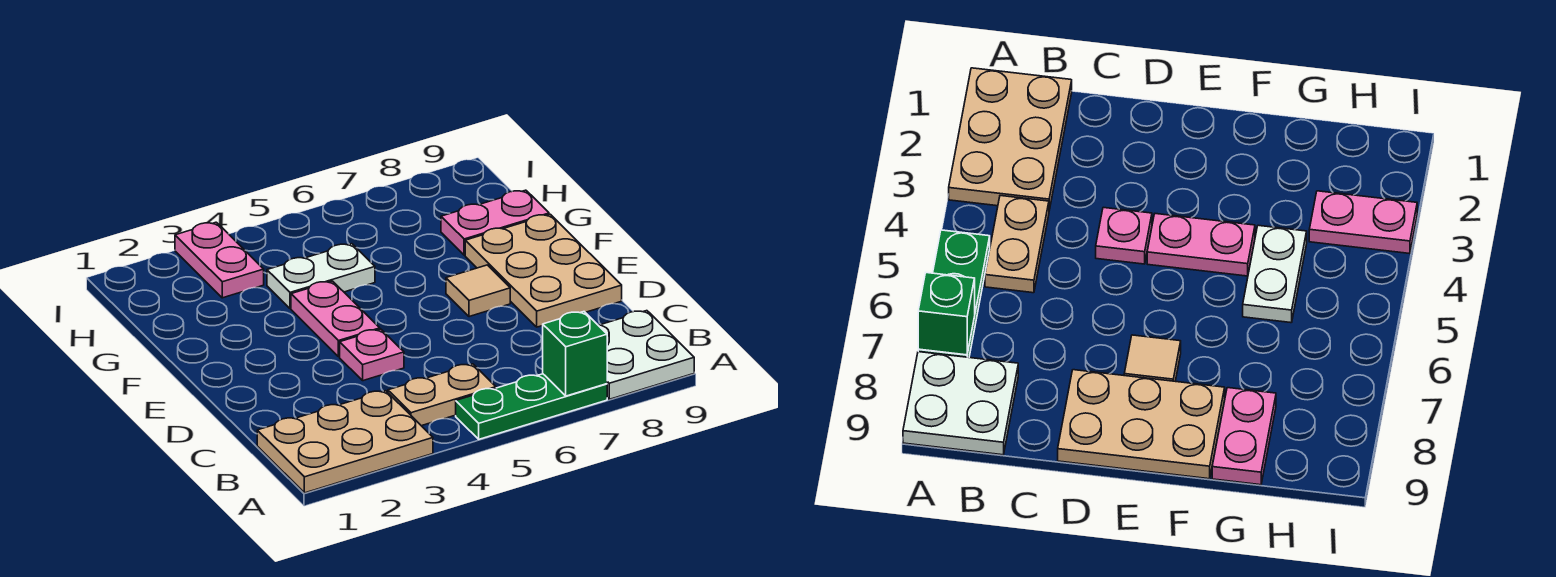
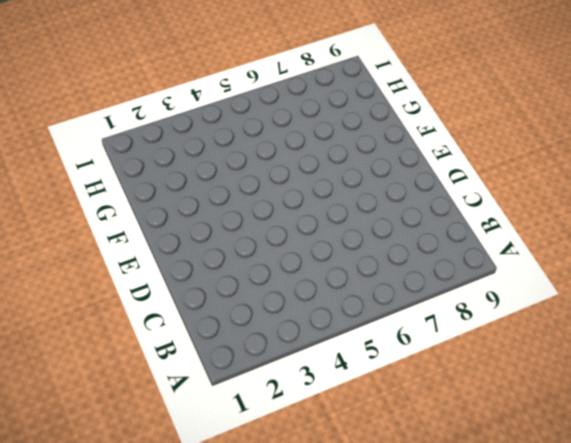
none -> tan plate A1:B3 level 1
none -> green plate A5:A7 level 1
none -> white plate A8:B9 level 1

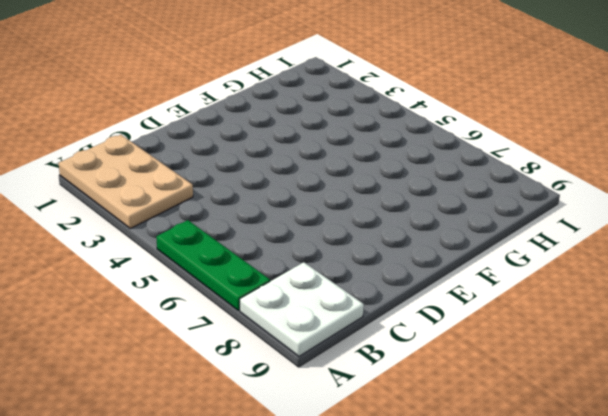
none -> tan plate B4:B5 level 1
none -> pink plate D4 level 1
none -> tan plate D8:F9 level 1

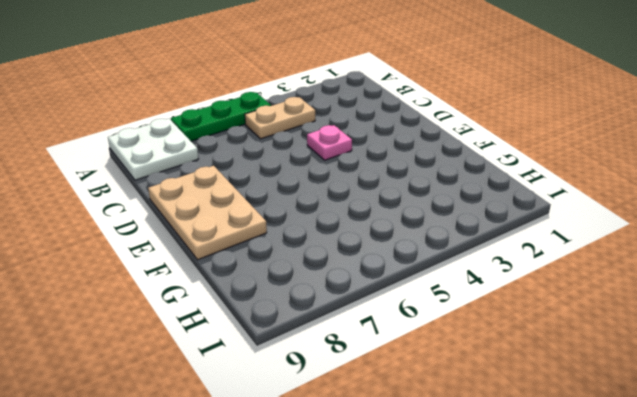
none -> tan plate A1:B3 level 1
none -> pink plate E4:F4 level 1
none -> tan tile E7 level 1

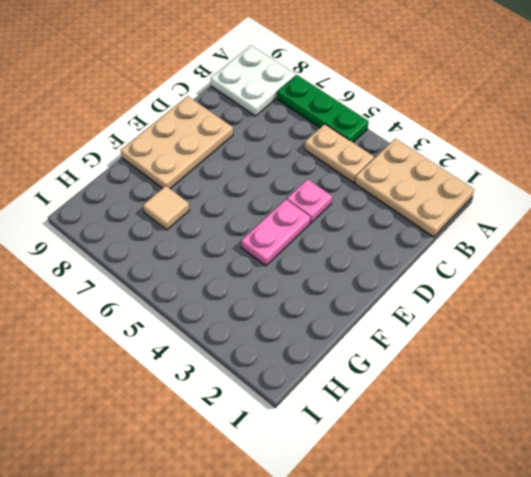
tan tile G7 level 1 -> tan tile E7 level 1
none -> white plate G4:G5 level 1
none -> pink plate G8:G9 level 1
none -> pink plate H3:I3 level 1

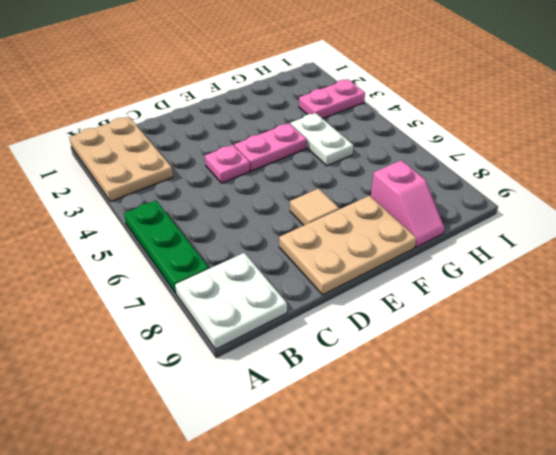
pink slope G8:G9 level 1 top 8 -> pink plate G8:G9 level 1
none -> tan plate B4:B5 level 1
none -> green brick A7 level 2

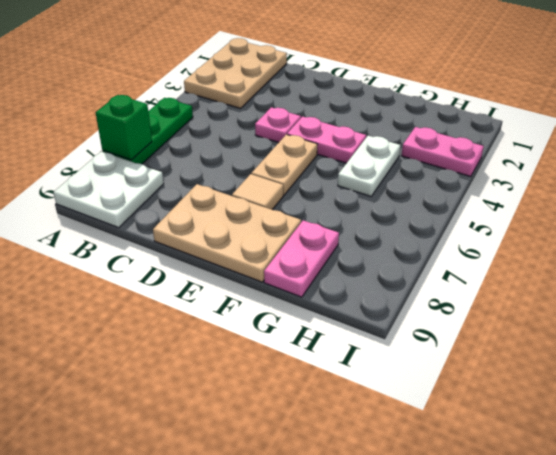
tan plate E5:E6 level 1 -> tan plate B4:B5 level 1

